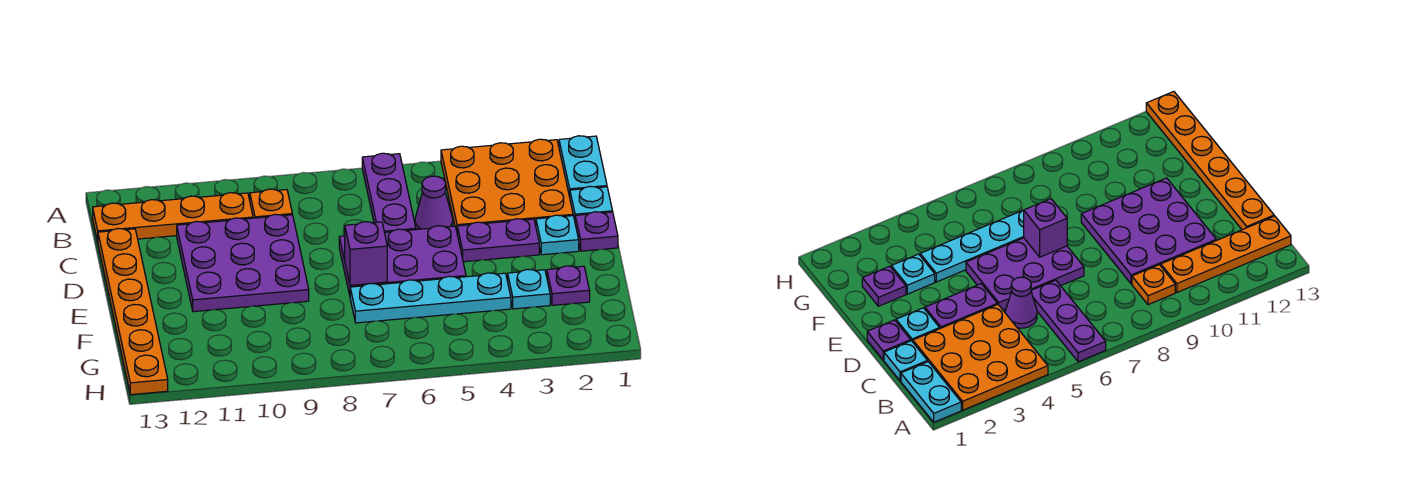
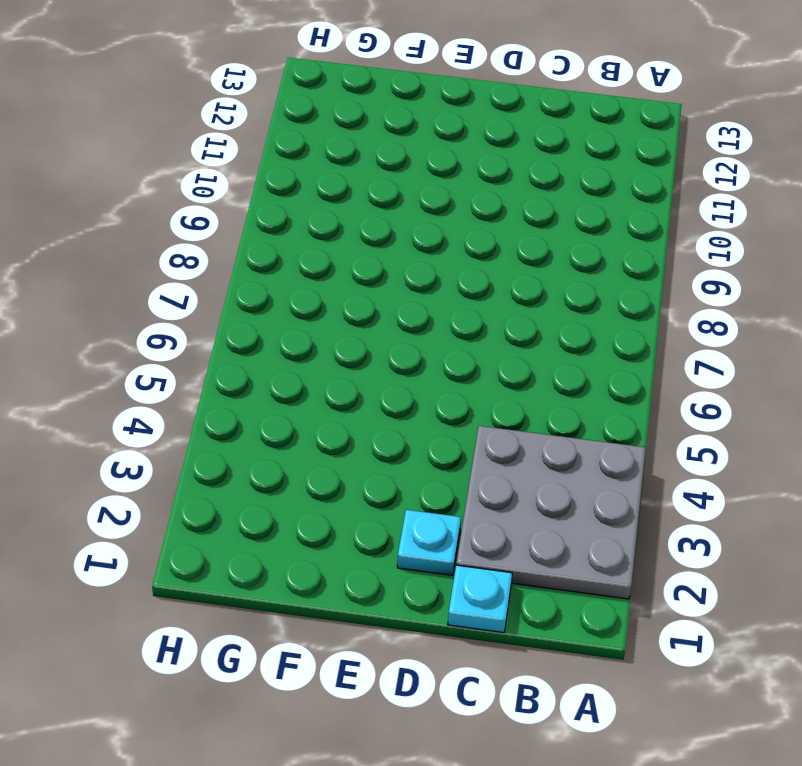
grey plate A2:C4 level 1 -> orange plate A2:C4 level 1
none -> cyan plate A1:B1 level 1
none -> purple plate A6:C6 level 1
none -> orange plate B9 level 1

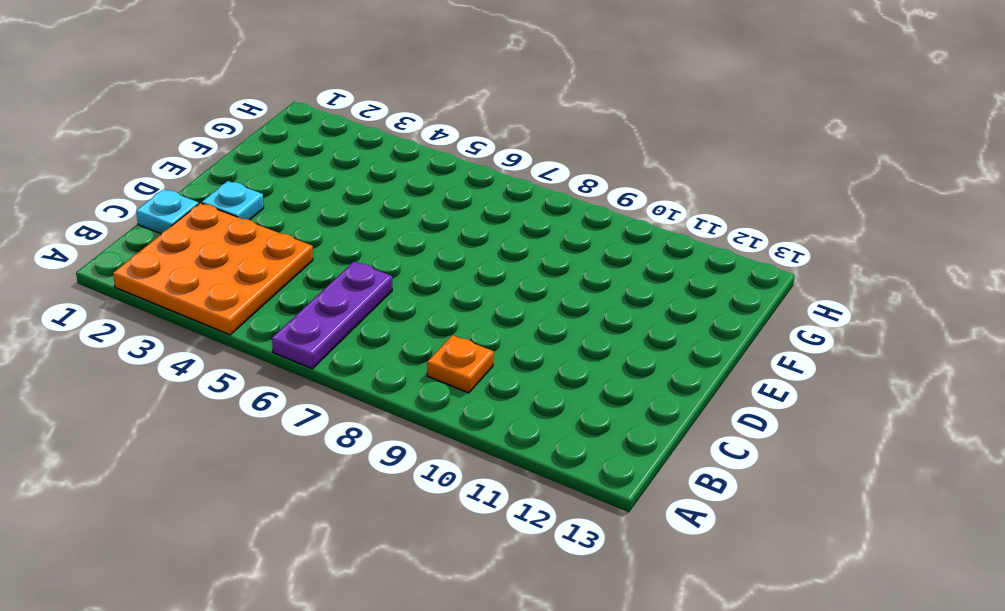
none -> cyan plate A1:B1 level 1
none -> orange plate B10:B13 level 1
none -> purple cone C5 level 1

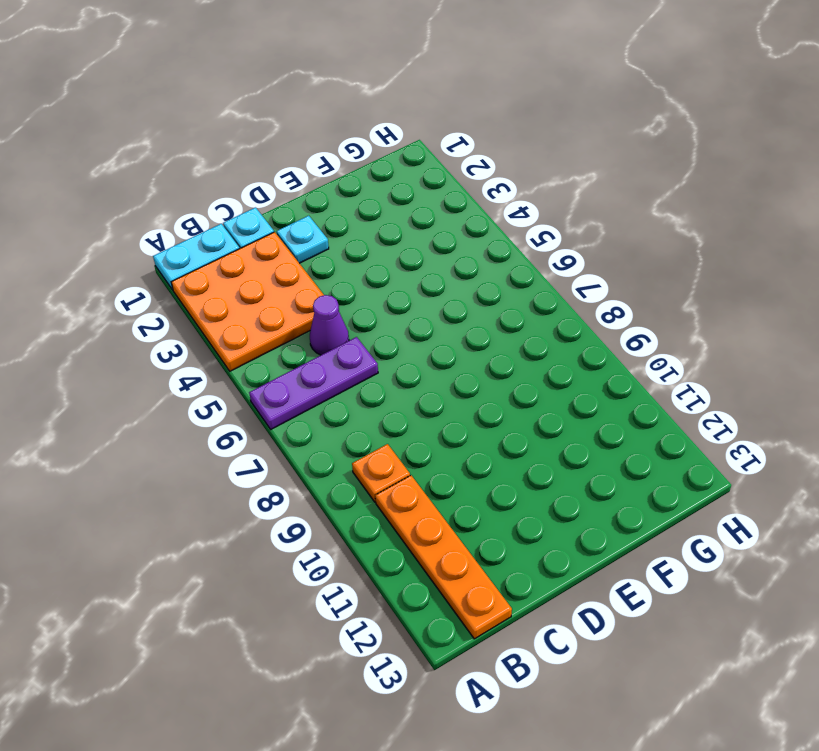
none -> purple plate C9:E11 level 1
none -> orange plate C13:H13 level 1
none -> purple plate D1 level 1

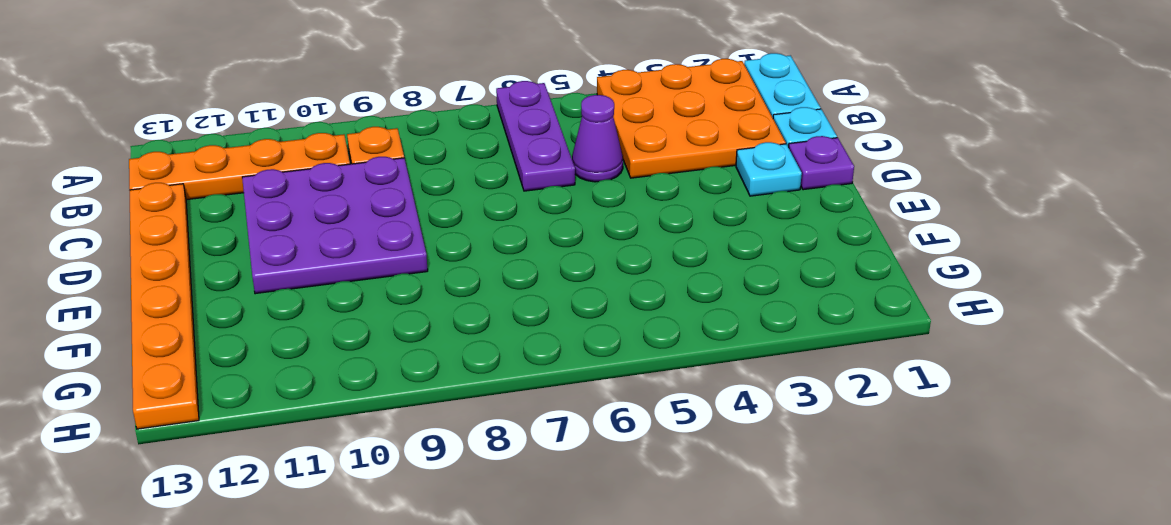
none -> purple plate D3:D4 level 1
none -> purple plate D5:E7 level 1
none -> purple plate F2 level 1

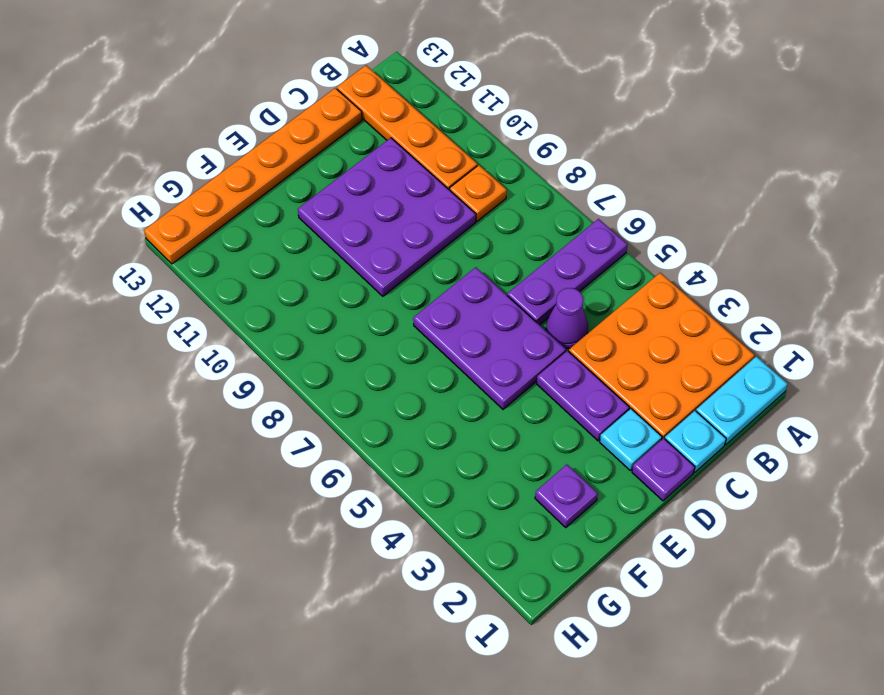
none -> cyan plate F3 level 1
none -> cyan plate F4:F7 level 1
none -> purple brick E7 level 2

